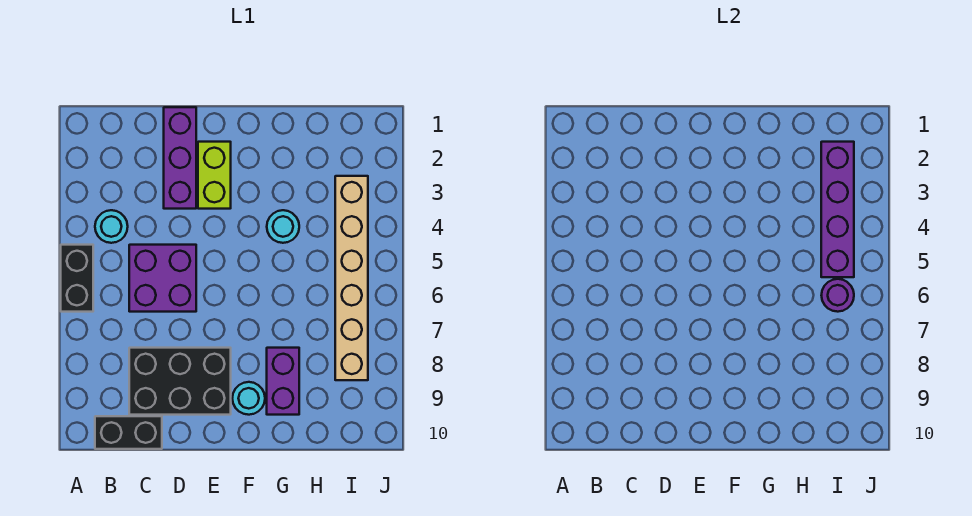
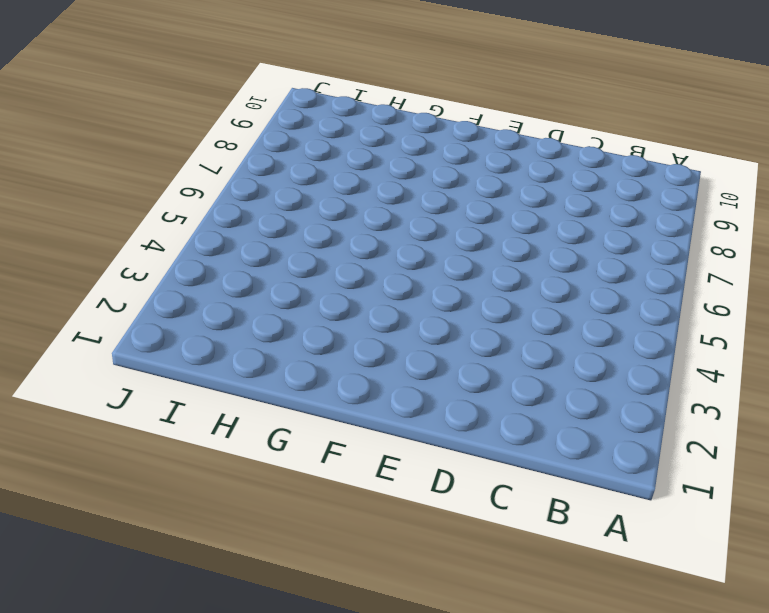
none -> black brick A5:A6 level 1
none -> cyan round brick B4 level 1
none -> black brick B10:C10 level 1

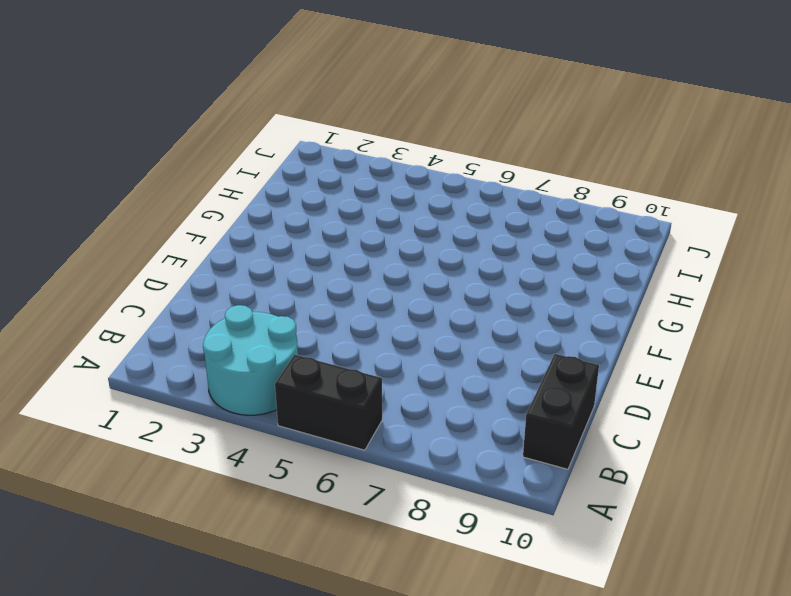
cyan round brick A3:B4 level 1 -> cyan round brick B4 level 1
none -> purple brick C5:D6 level 1
none -> black brick C8:E9 level 1
none -> purple brick D1:D3 level 1

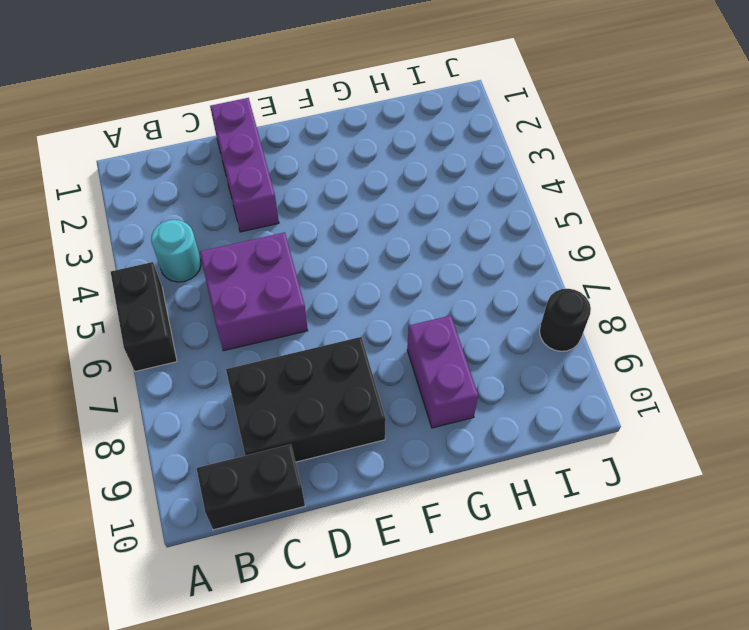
black round brick J8 level 1 -> none
none -> lime brick E2:E3 level 1
none -> cyan round brick F9 level 1
none -> cyan round brick G4 level 1

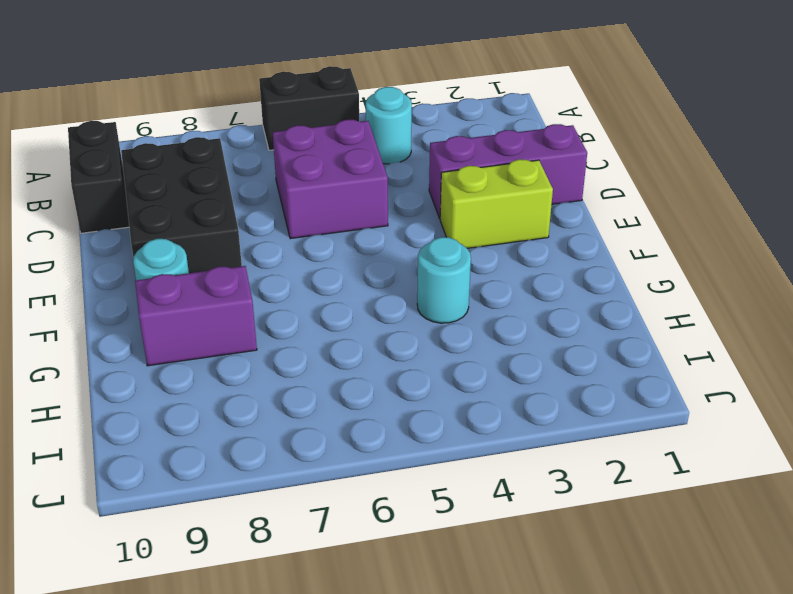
none -> tan brick I3:I8 level 1
none -> purple brick I2:I5 level 2
none -> purple round brick I6 level 2

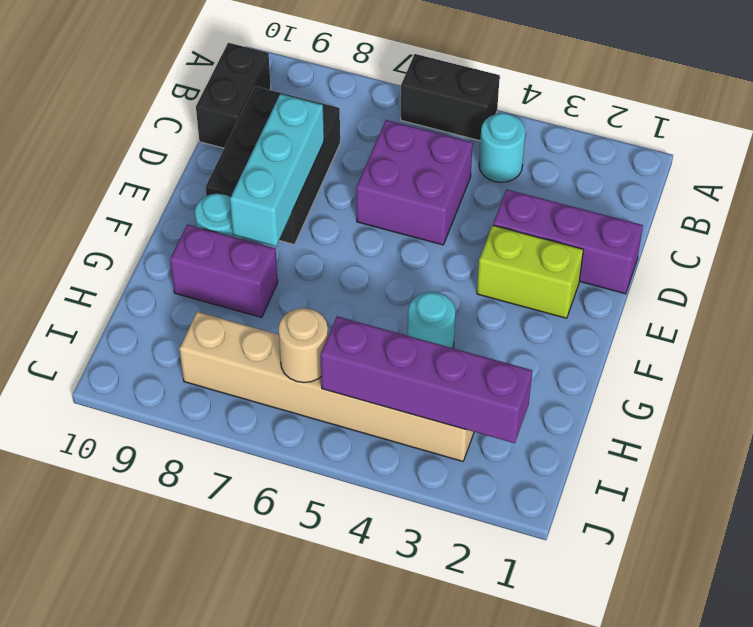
cyan brick D8:F8 level 2 -> none
tan round brick I6 level 2 -> purple round brick I6 level 2

